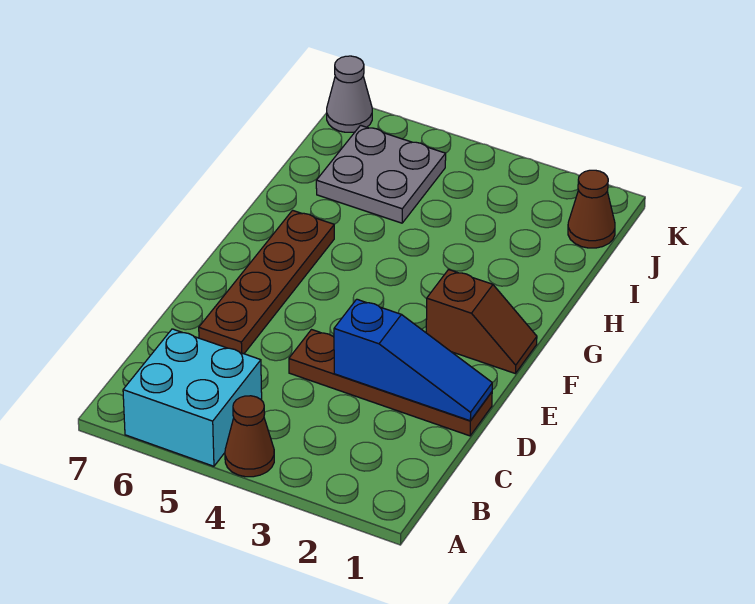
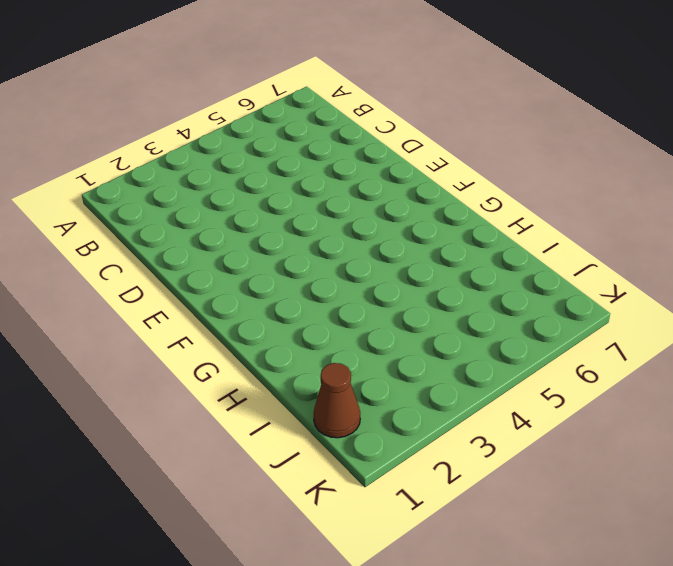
none -> brown cone A4 level 1
none -> cyan brick A5:B6 level 1

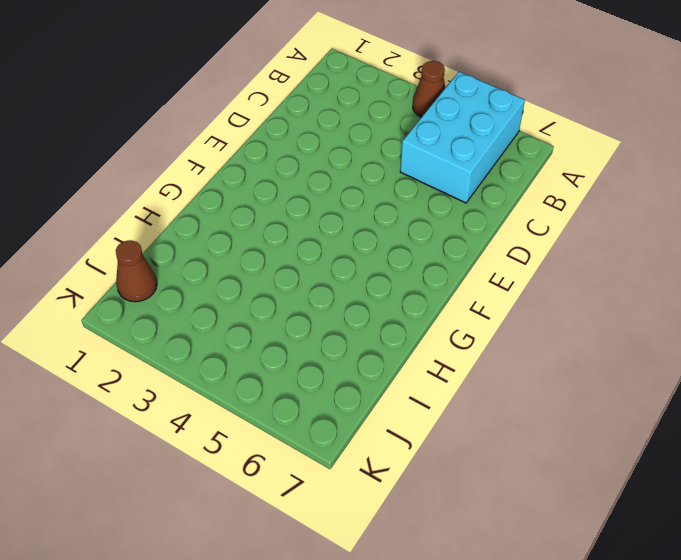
cyan brick A5:C6 level 1 -> cyan brick A5:B6 level 1
none -> brown plate D1:D4 level 1
none -> brown plate D6:G6 level 1

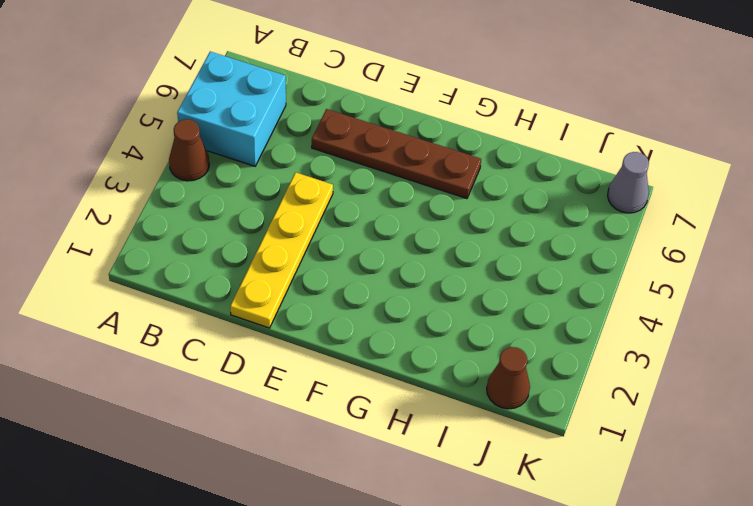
yellow plate D1:D4 level 1 -> brown plate D1:D4 level 1
none -> brown slope F1:F2 level 1 top 2
none -> grey plate I5:J6 level 1

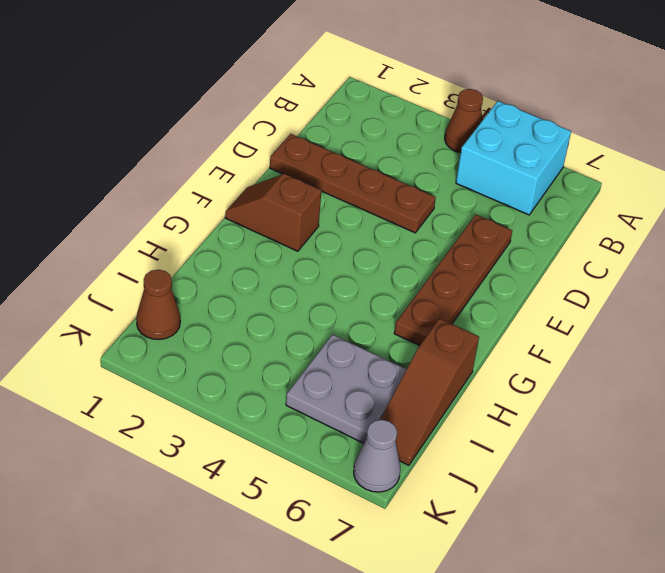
brown slope H7:J7 level 1 top H -> none
none -> blue slope D1:D3 level 2 top 3

